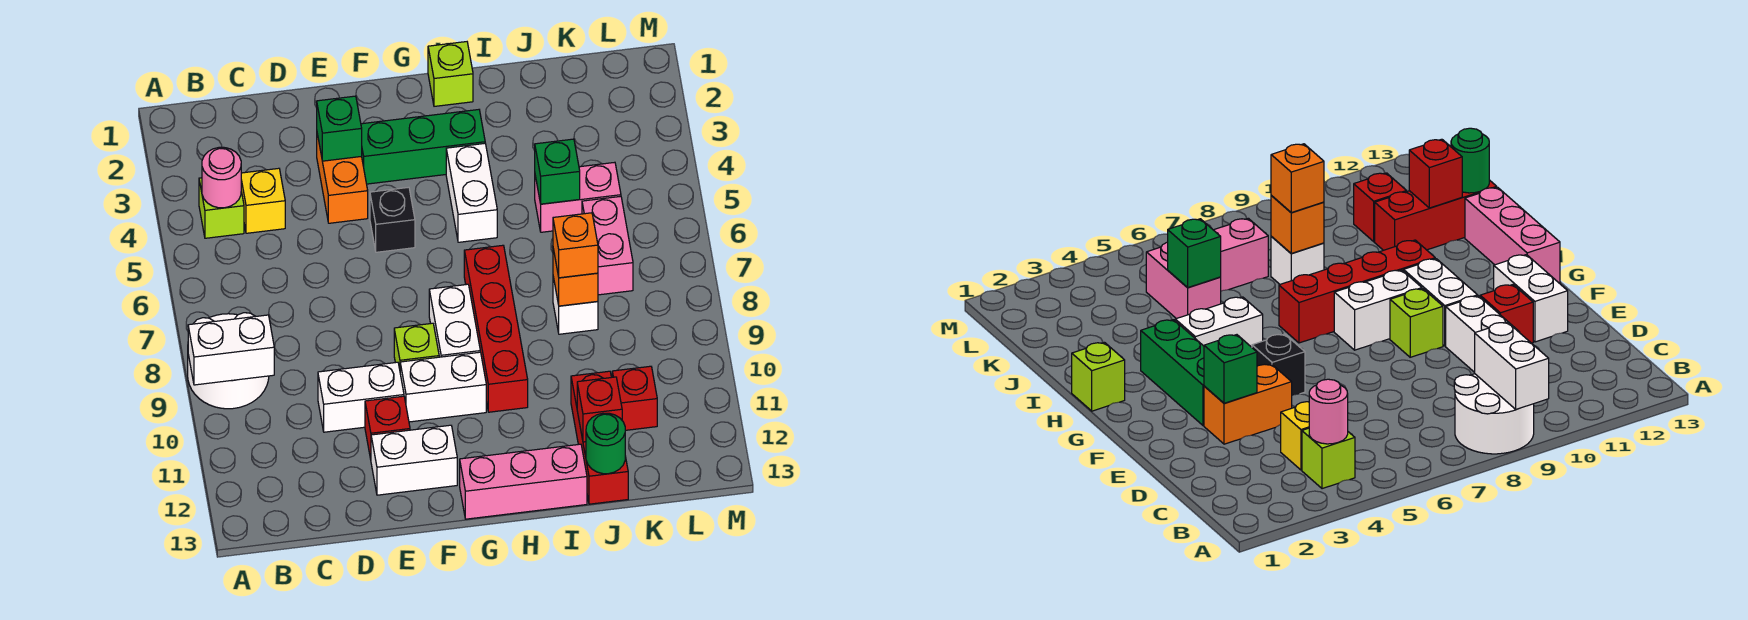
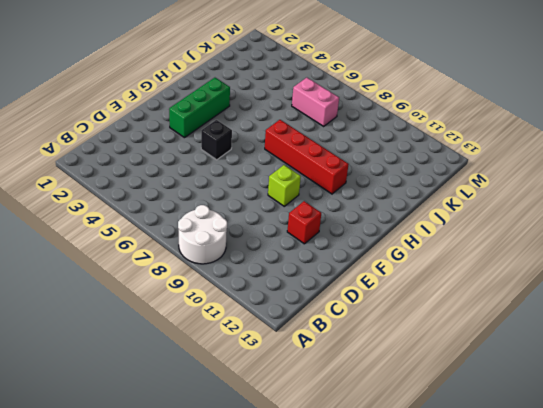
none -> lime brick B4 level 1
none -> yellow brick C4 level 1
none -> white brick D10:E10 level 1

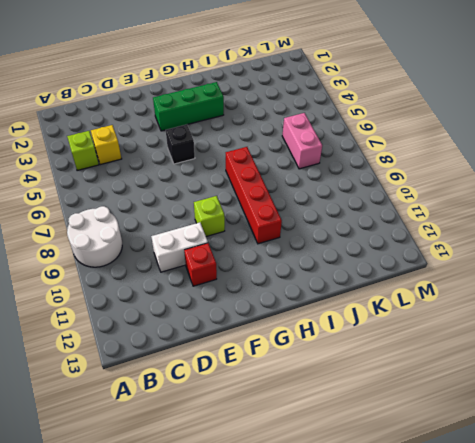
none -> orange brick E3:E4 level 1
none -> white brick E12:F12 level 1
none -> white brick F10:G10 level 1

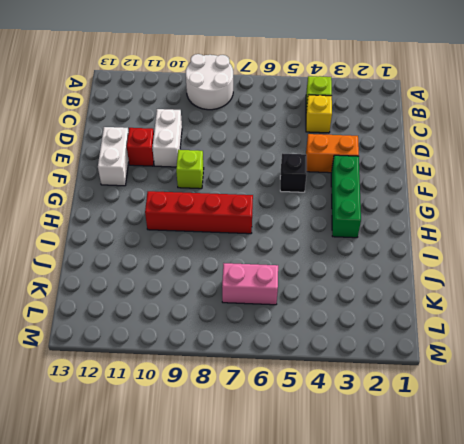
none -> white brick F10:G10 level 1
none -> white brick G8:G9 level 1
none -> pink brick G13:I13 level 1

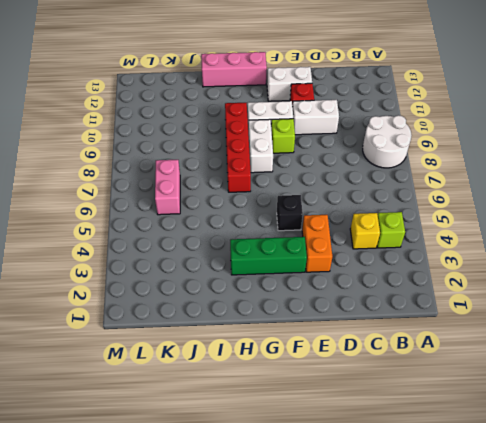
none -> lime brick H1 level 1
none -> white brick H4:H5 level 1
none -> pink brick J5:K5 level 1

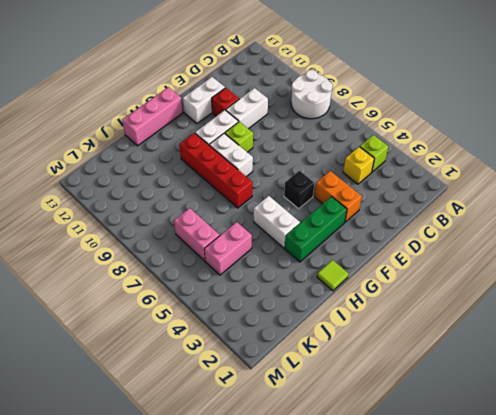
lime tile H1 level 1 -> lime brick H1 level 1
none -> white brick J8 level 1
none -> red brick J11:J13 level 1
none -> red brick K11 level 1

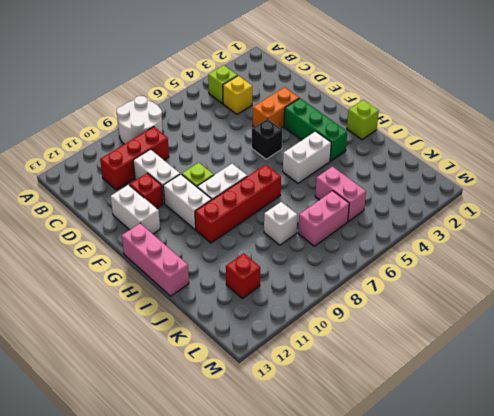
red brick C9:C11 level 1 -> red brick J11:J13 level 1
none -> white brick A9:B9 level 2
none -> pink round brick B4 level 2
none -> green brick E3 level 2

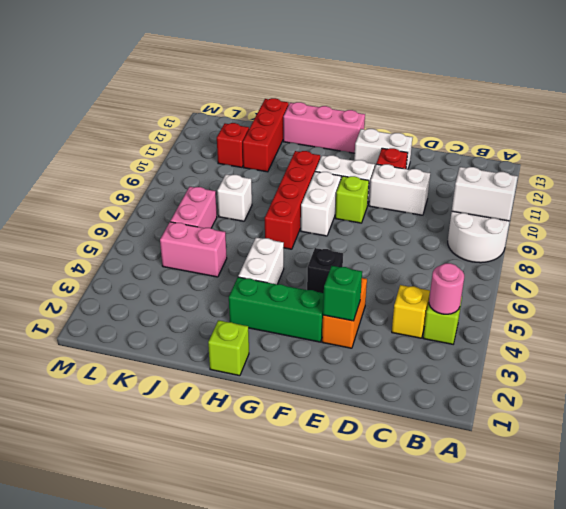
none -> green brick J5 level 2
none -> orange brick J8 level 2
none -> red brick J12 level 2

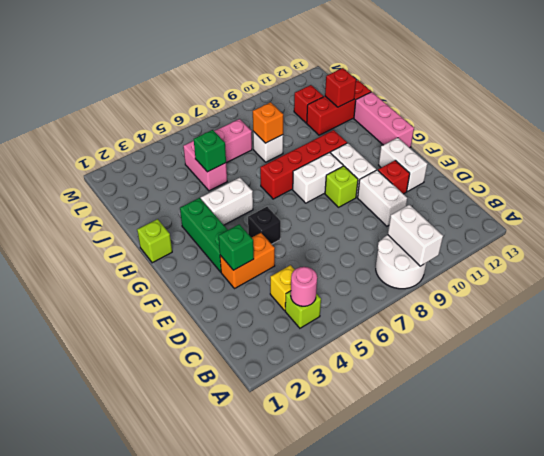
none -> green round brick J13 level 2
none -> orange brick J8 level 3

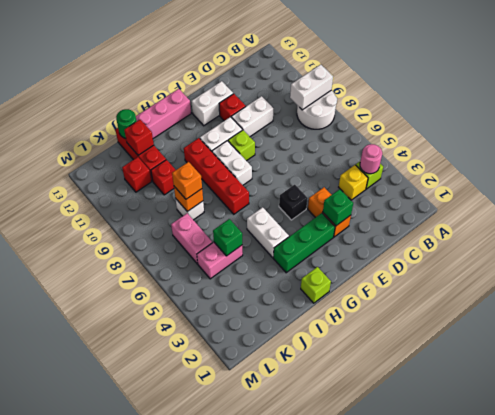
red brick J10 level 1 -> none

